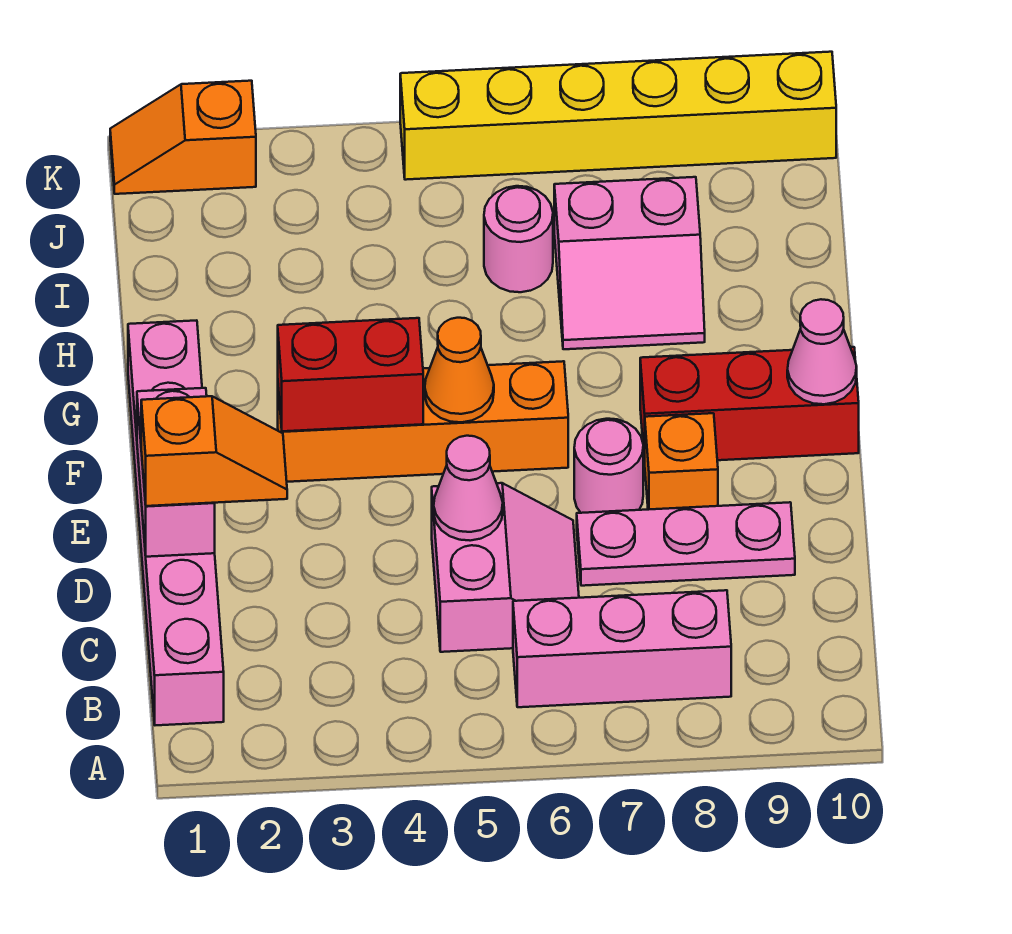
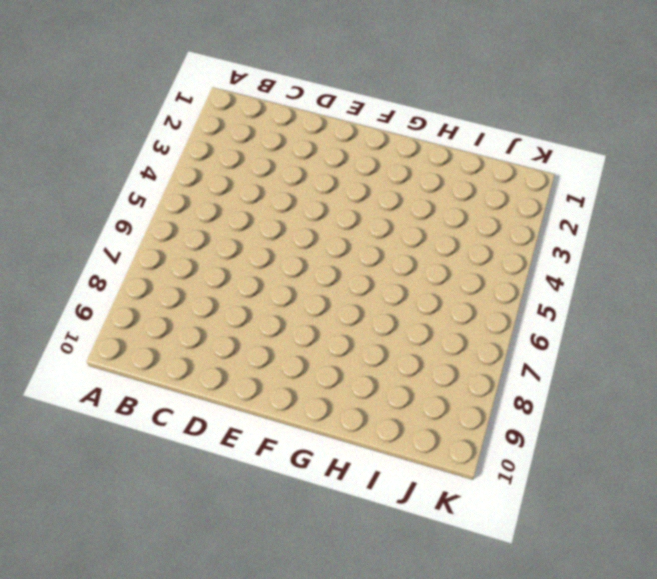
none -> pink brick B1:G1 level 1
none -> pink brick B6:B8 level 1
none -> pink slope C5:D6 level 1 top 5

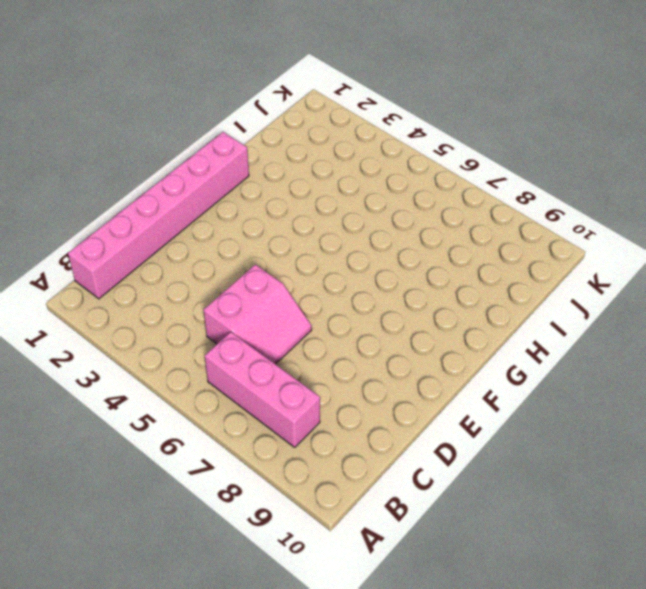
none -> pink plate D7:D9 level 1
none -> pink round brick E7 level 1
none -> orange brick E8 level 1

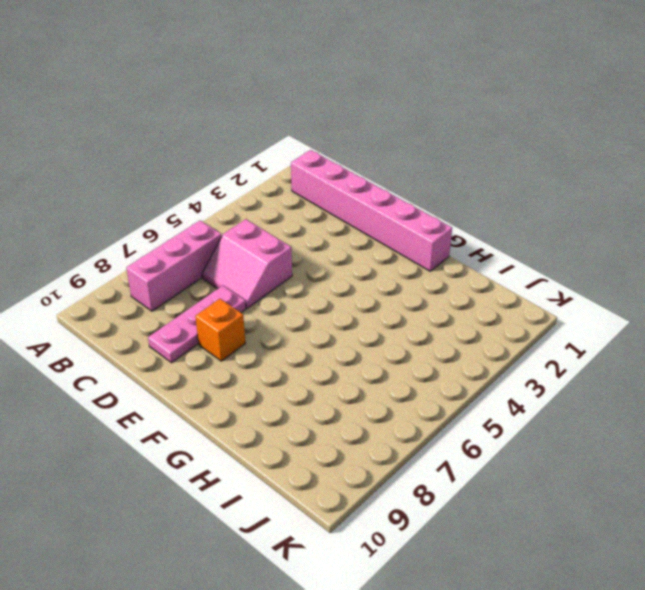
none -> pink round brick E7 level 1
none -> orange brick F3:F6 level 1
none -> red brick F8:F10 level 1

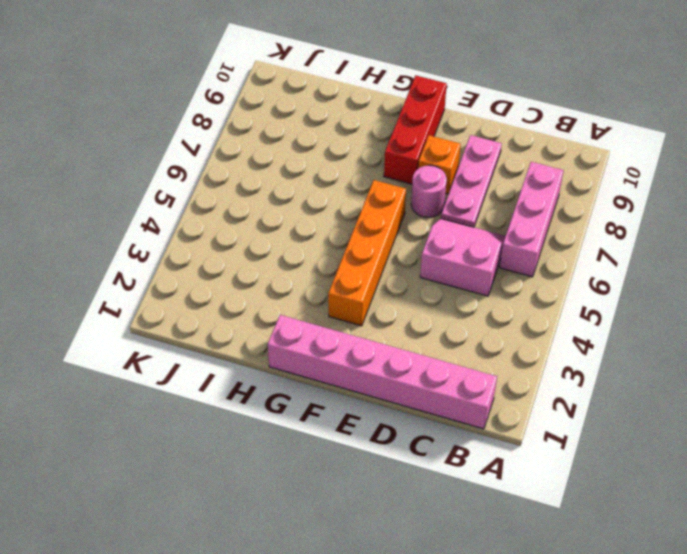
none -> pink slope H7:I8 level 1 top I
none -> pink round brick I6 level 1
none -> orange slope K1:K2 level 1 top 2

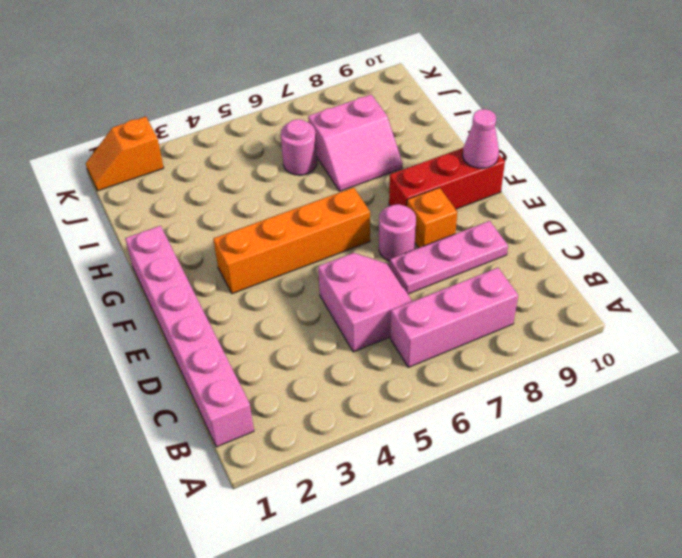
none -> yellow brick K5:K10 level 1
none -> pink brick D1:E1 level 2
none -> pink cone D5 level 2

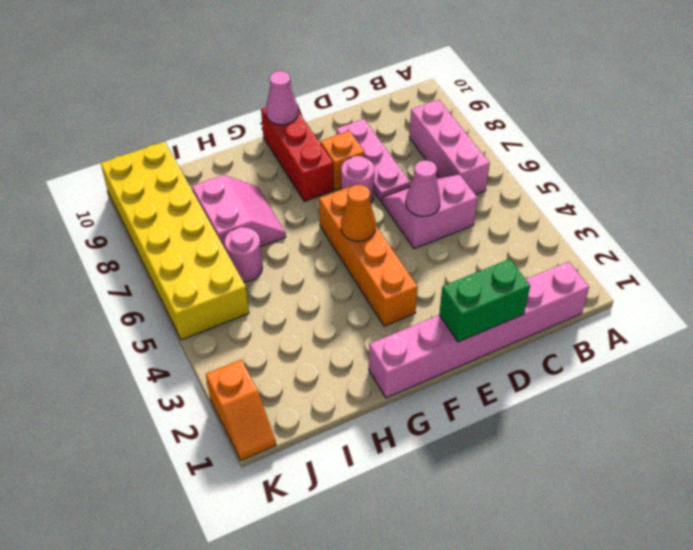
green brick D1:E1 level 2 -> pink brick D1:E1 level 2
yellow brick J5:K10 level 1 -> yellow brick K5:K10 level 1
none -> red brick F3:F4 level 2
none -> orange slope D1:D2 level 3 top 1

